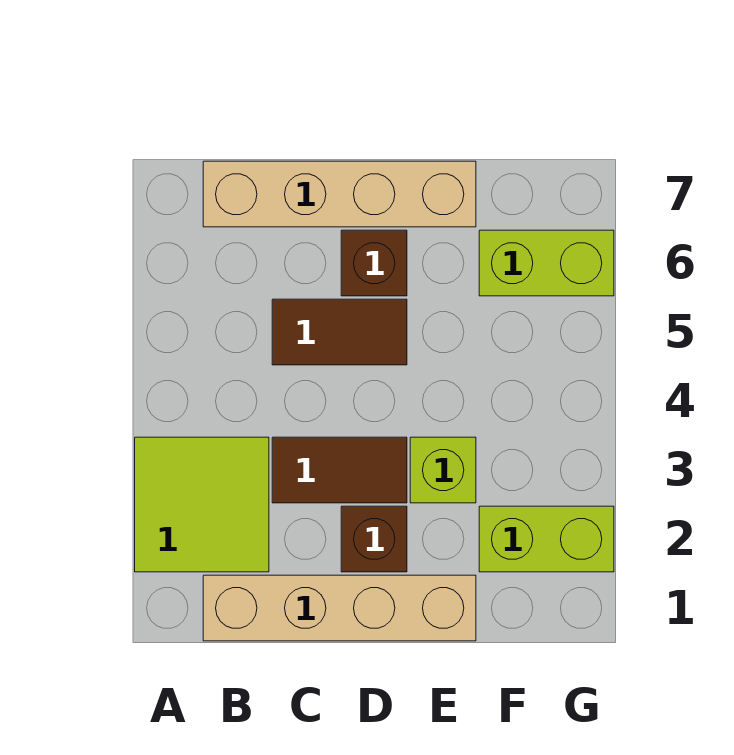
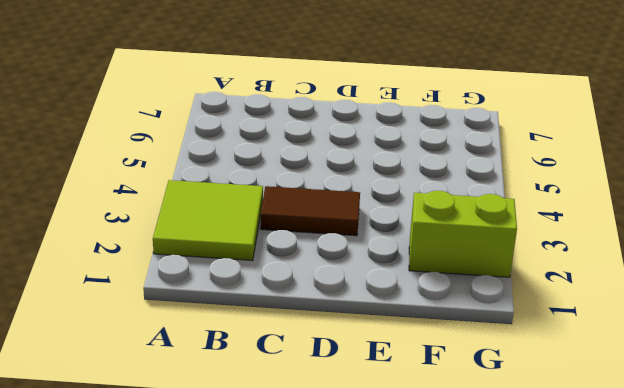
none -> tan brick B1:E1 level 1
none -> tan brick B7:E7 level 1

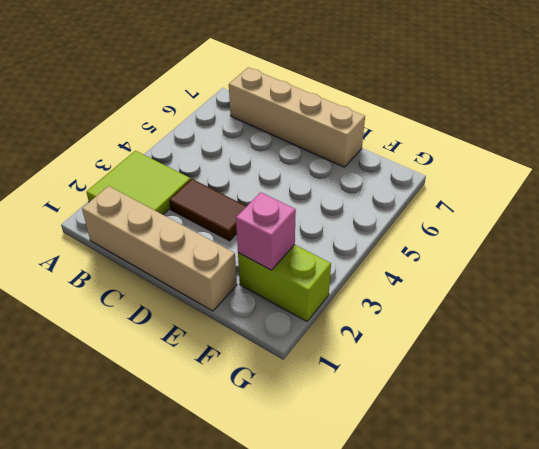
pink brick F2 level 2 -> none
none -> brown tile C5:D5 level 1
none -> brown brick D2 level 1

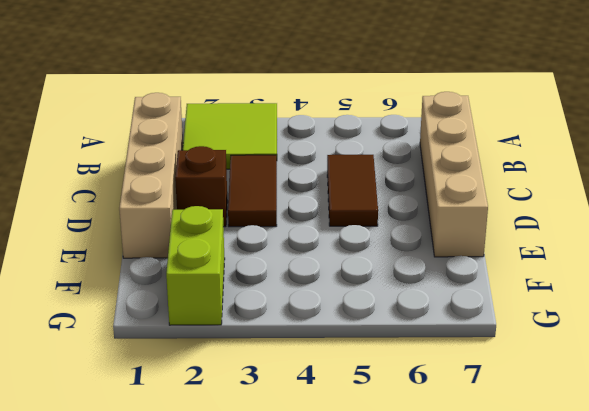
none -> brown brick D6 level 1
none -> lime brick E3 level 1

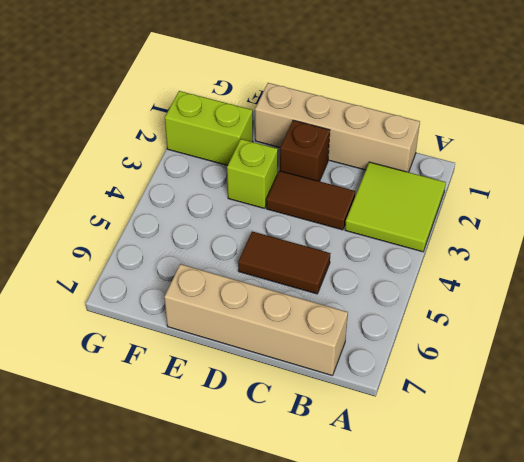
none -> brown brick D6 level 1
none -> lime brick F6:G6 level 1

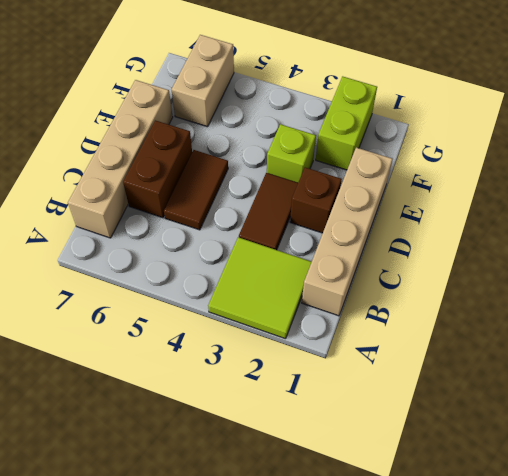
brown brick C6:D6 level 1 -> brown brick D6 level 1
tan brick F6:G6 level 1 -> lime brick F6:G6 level 1

